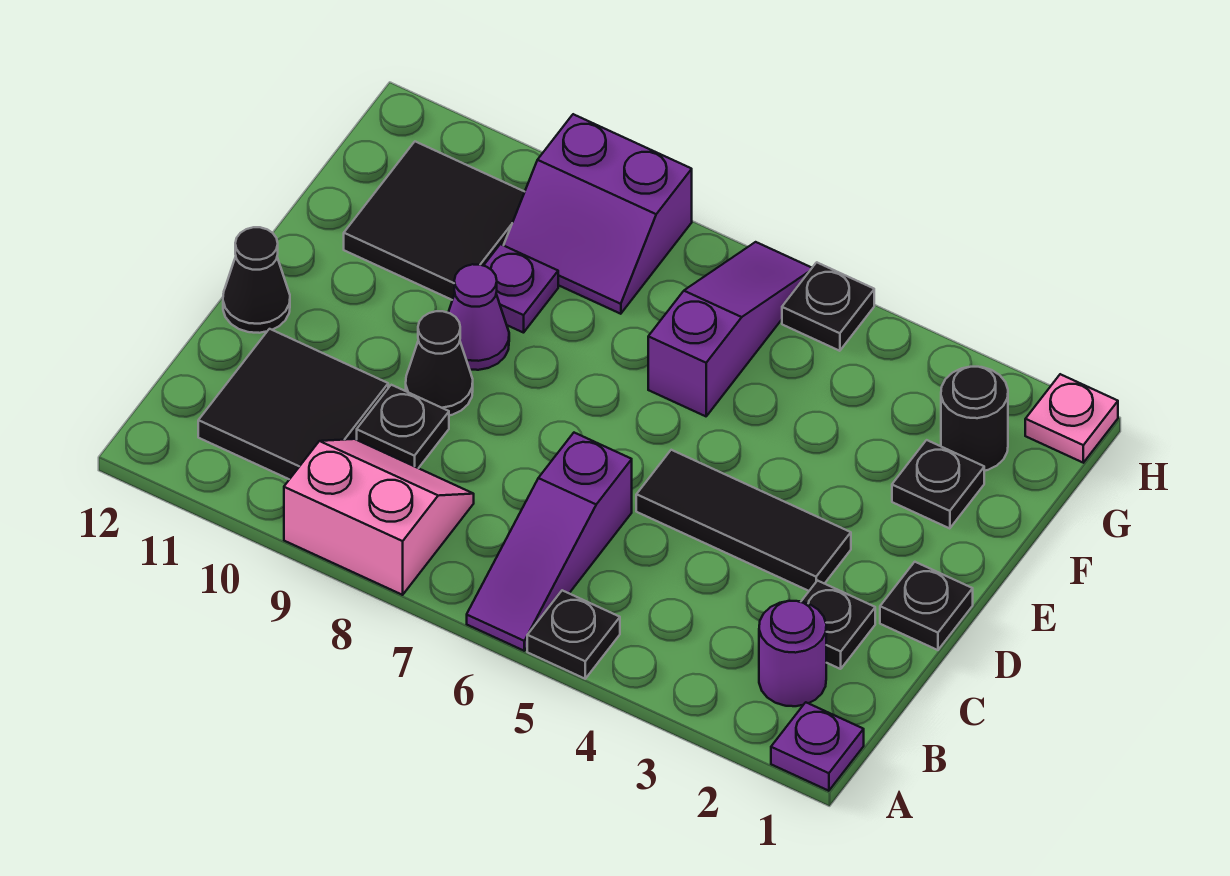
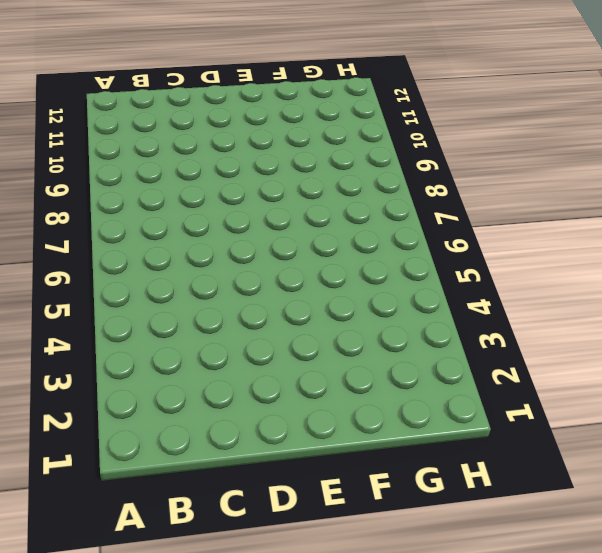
none -> purple plate A1 level 1
none -> black plate A5 level 1
none -> purple slope A6:C6 level 1 top C

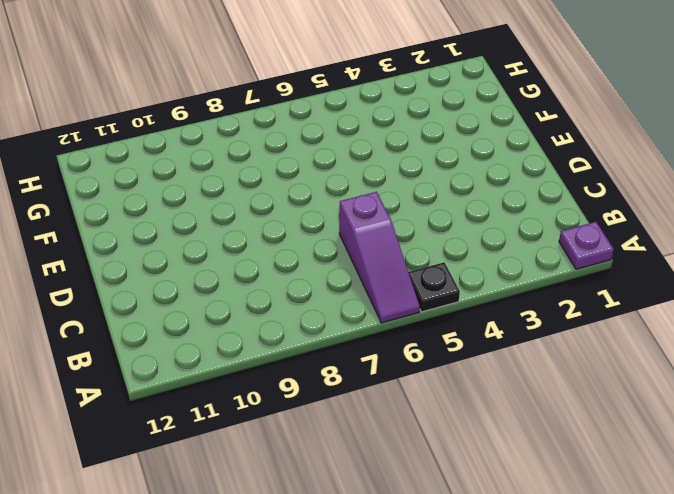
none -> pink slope A8:B9 level 1 top A
none -> purple round brick B2 level 1
none -> black tile B10:C11 level 1

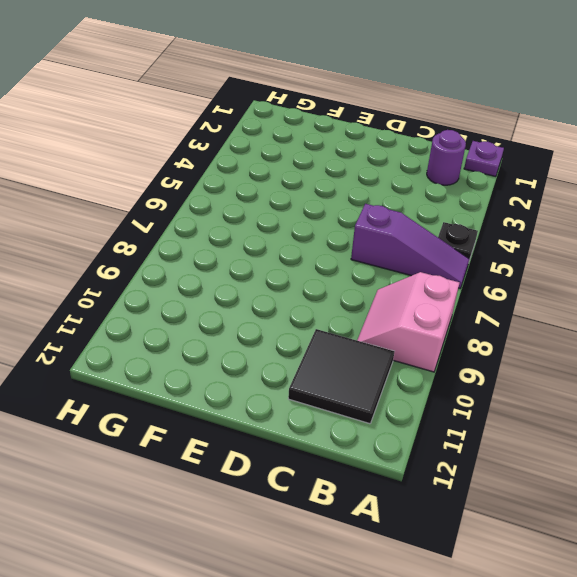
none -> black plate C2 level 1
none -> black plate C9 level 1
none -> black plate D1 level 1

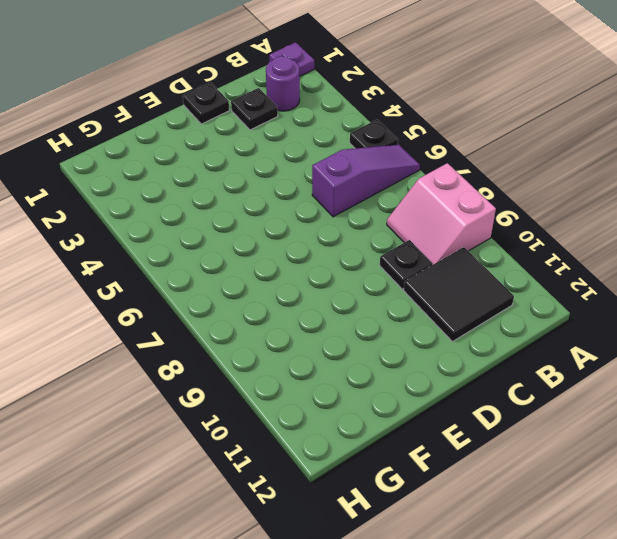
none -> black tile D3:D5 level 1
none -> black cone D9 level 1
none -> black cone D12 level 1

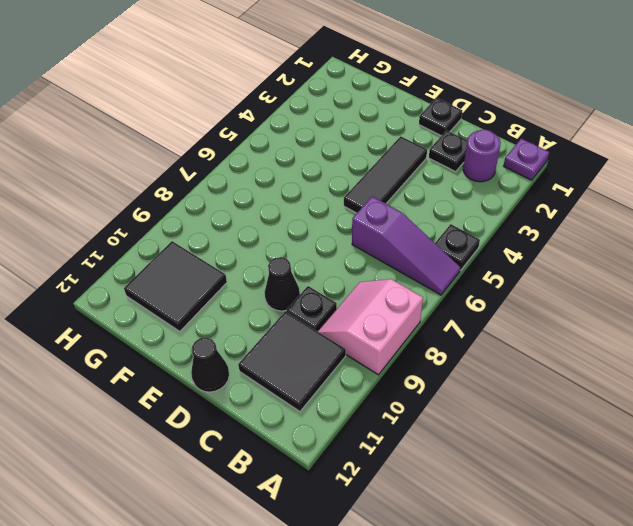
none -> purple cone E9 level 1
none -> black plate F2 level 1
none -> purple slope F6:H6 level 1 top F

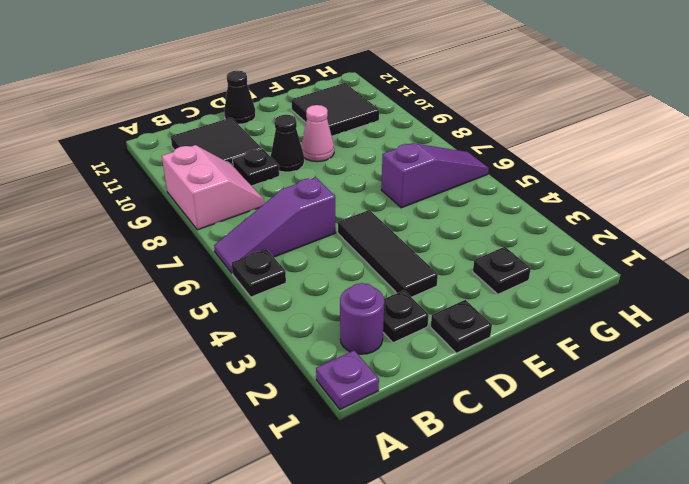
pink cone E9 level 1 -> purple cone E9 level 1
none -> purple plate F9 level 1
none -> black round brick G2 level 1
none -> purple slope G8:H9 level 1 top H

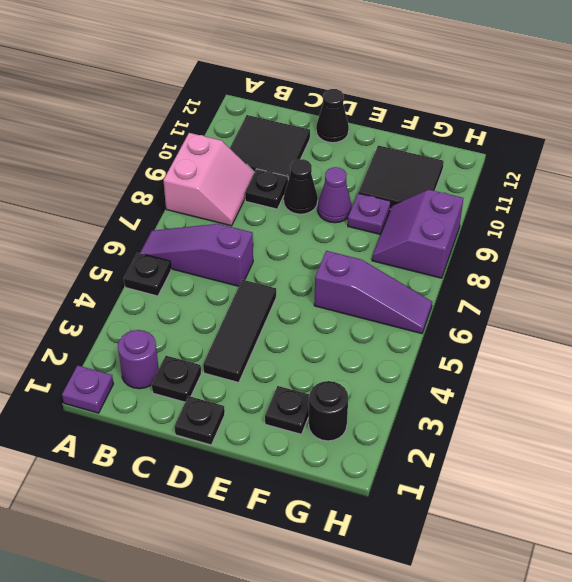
none -> pink plate H1 level 1
none -> black plate H5 level 1

